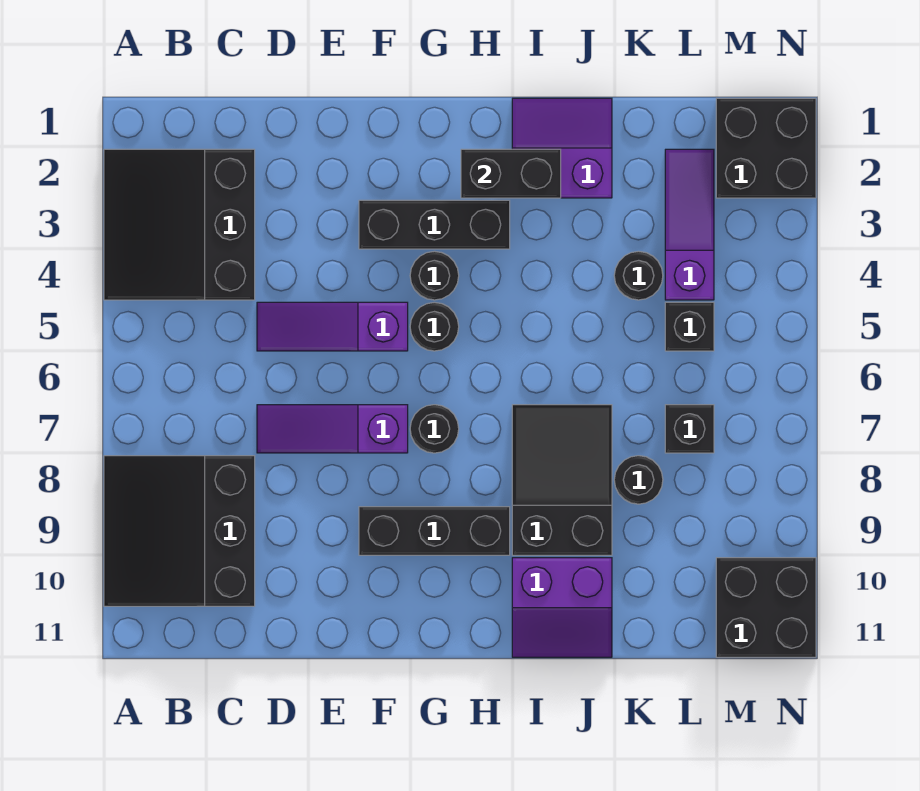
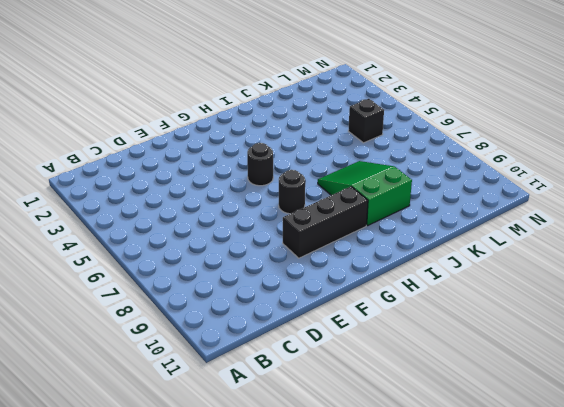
green slope I7:J9 level 1 top 9 -> black slope I7:J9 level 1 top 9
none -> black slope A2:C4 level 1 top C
none -> black slope A8:C10 level 1 top C
none -> purple slope D5:F5 level 1 top F

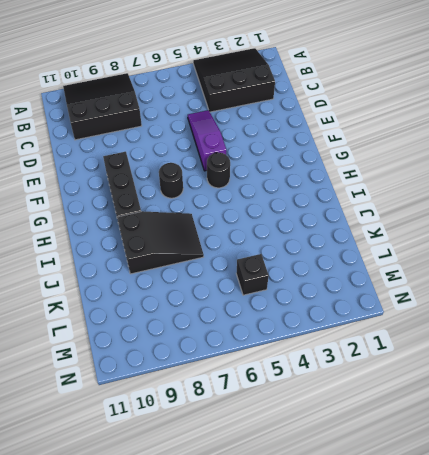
none -> purple slope D7:F7 level 1 top F
none -> black brick F3:H3 level 1
none -> black round brick G4 level 1

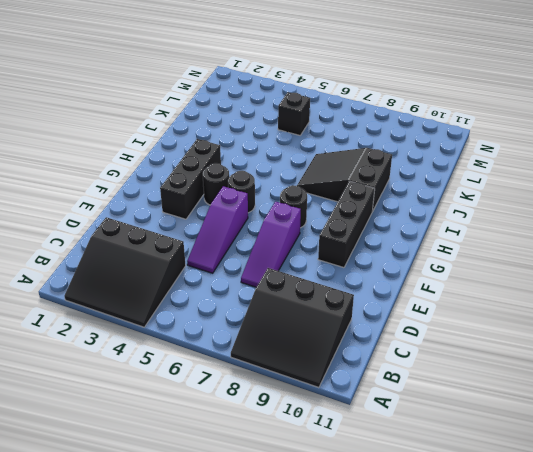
none -> purple slope I1:J2 level 1 top 2
none -> purple slope I10:J11 level 1 top 10
none -> black round brick K4 level 1

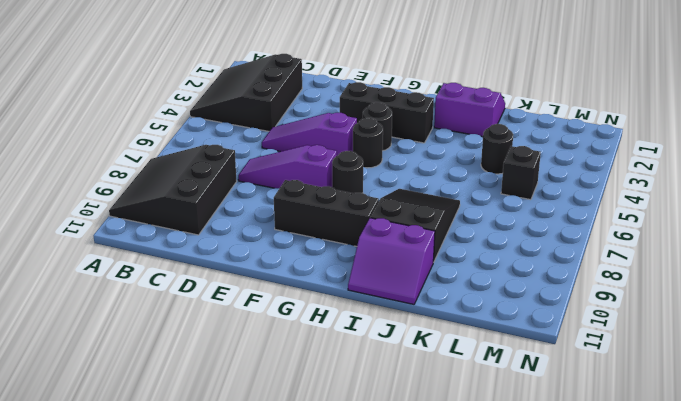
none -> black round brick K8 level 1
none -> purple slope L2:L4 level 1 top 4
none -> black brick L7 level 1

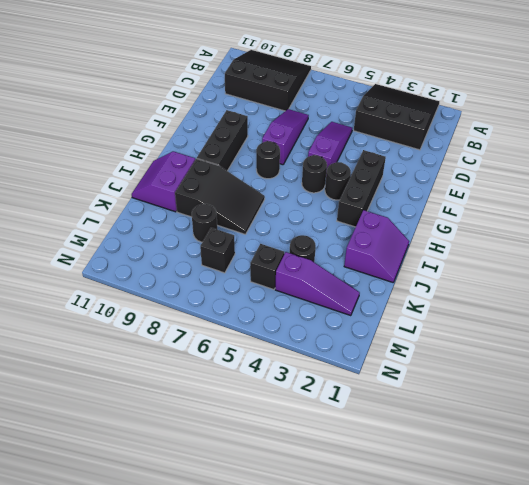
none -> black brick M1:N2 level 1
none -> black brick M10:N11 level 1
none -> black brick H2:I2 level 2

